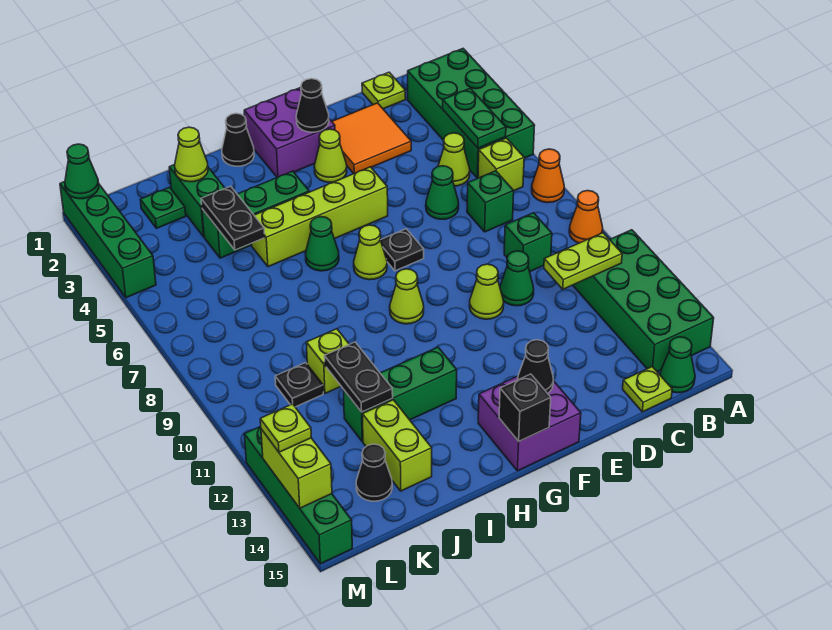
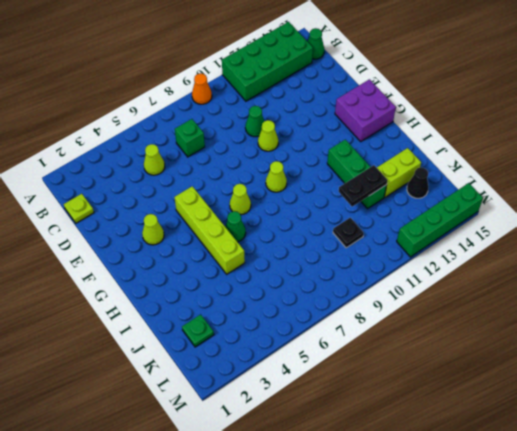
none -> green brick A2:B5 level 1
none -> orange cone A7 level 1
none -> lime brick B6 level 1
none -> green brick C9 level 1

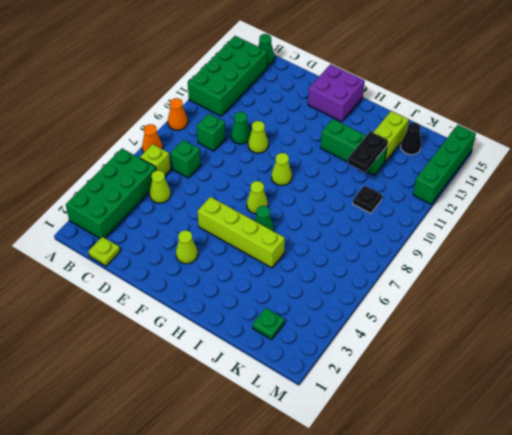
none -> lime plate C15 level 1
none -> orange tile D2:E3 level 1
none -> green cone D6 level 1
none -> purple brick F1:G2 level 1

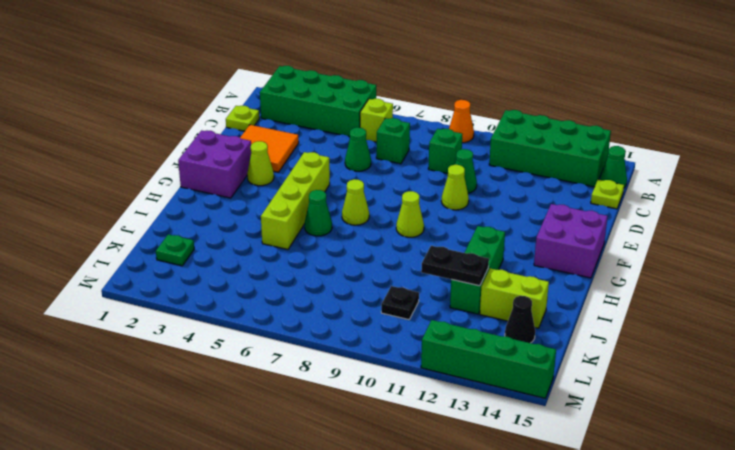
none -> orange cone A7 level 1
none -> lime cone C5 level 1
none -> black plate F7 level 1
none -> black cone H1 level 1

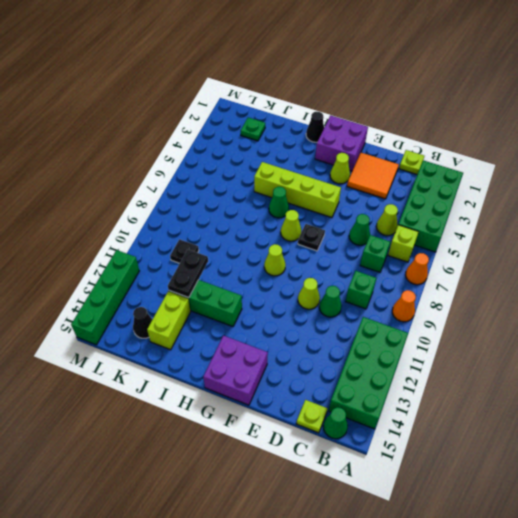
none -> green brick H4:J4 level 1
none -> green brick J2:J3 level 1
none -> lime brick J10 level 1
none -> green brick M1:M4 level 1

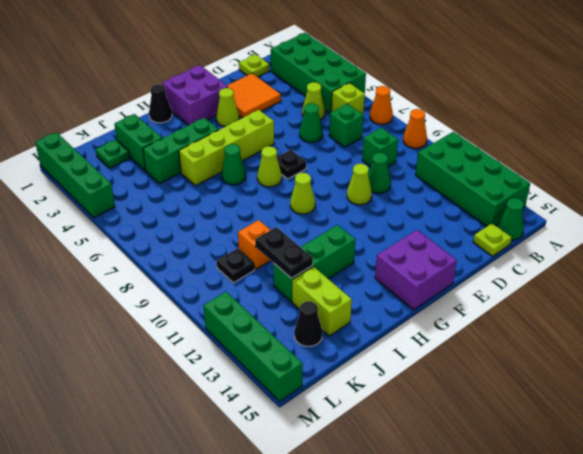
orange brick J10 level 1 -> lime brick J10 level 1
none -> green plate B4:B5 level 2
none -> lime plate B11:C11 level 2
none -> black cone F2 level 2
none -> black cone F14 level 2

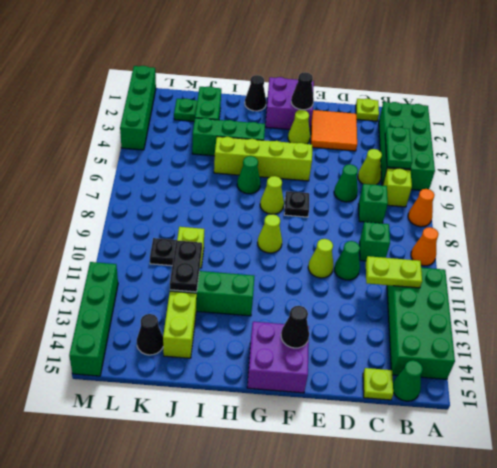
none -> black brick G15 level 2
none -> lime cone J2 level 2
none -> black plate J4:J5 level 2
none -> green cone M1 level 2

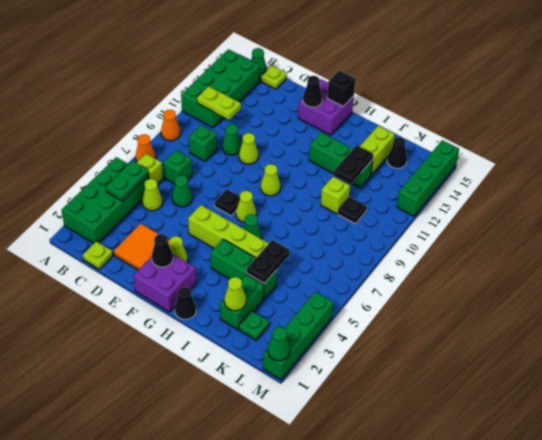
none -> lime brick M13:M14 level 2
none -> lime plate M13 level 3

